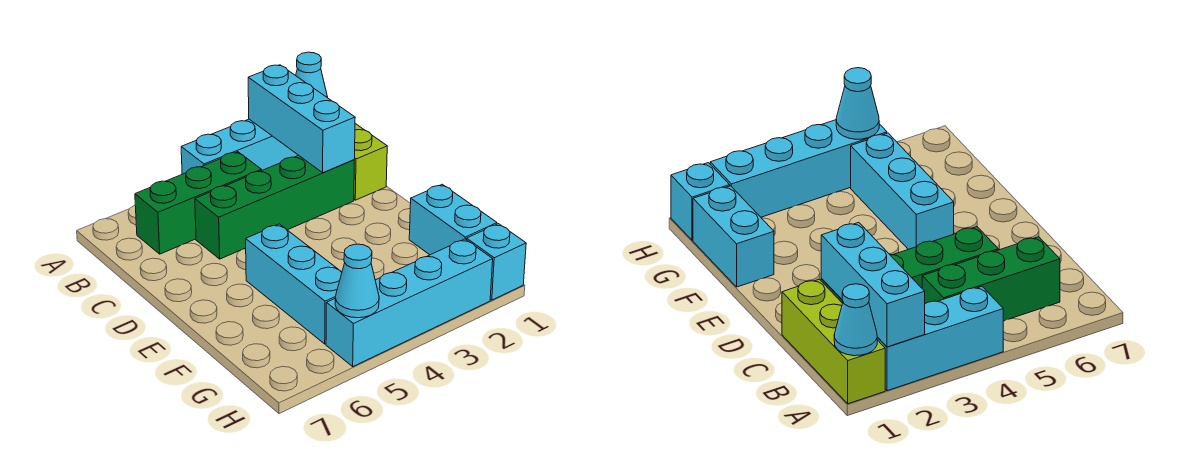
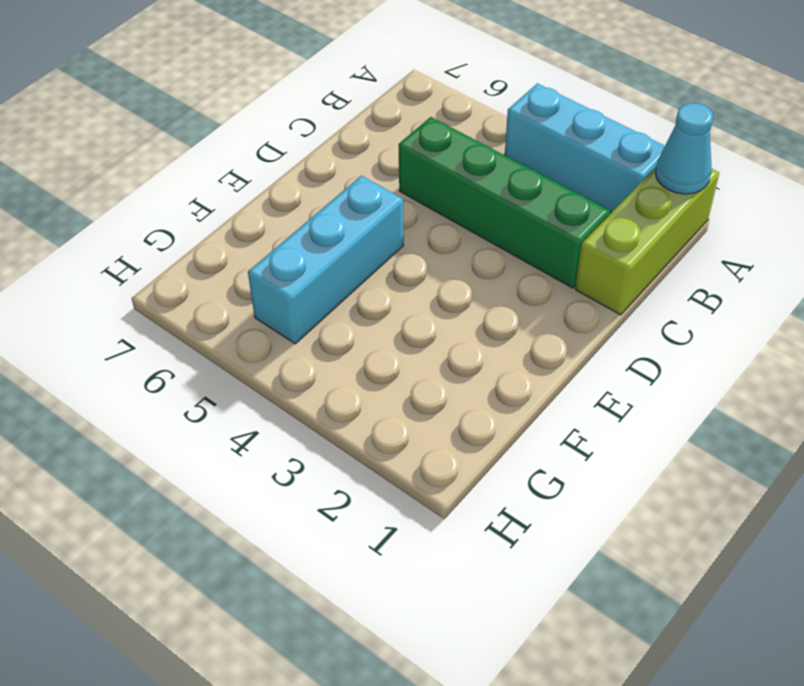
none -> green brick B4:B6 level 1
none -> cyan brick F1:G1 level 1

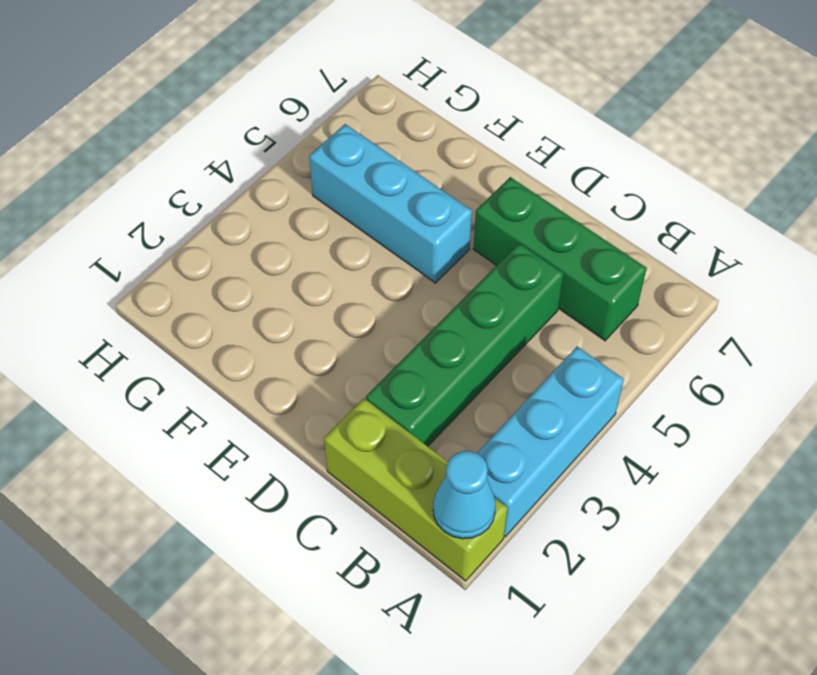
green brick B6:D6 level 1 -> green brick B4:B6 level 1
none -> cyan brick F1:G1 level 1
none -> cyan brick H1 level 1

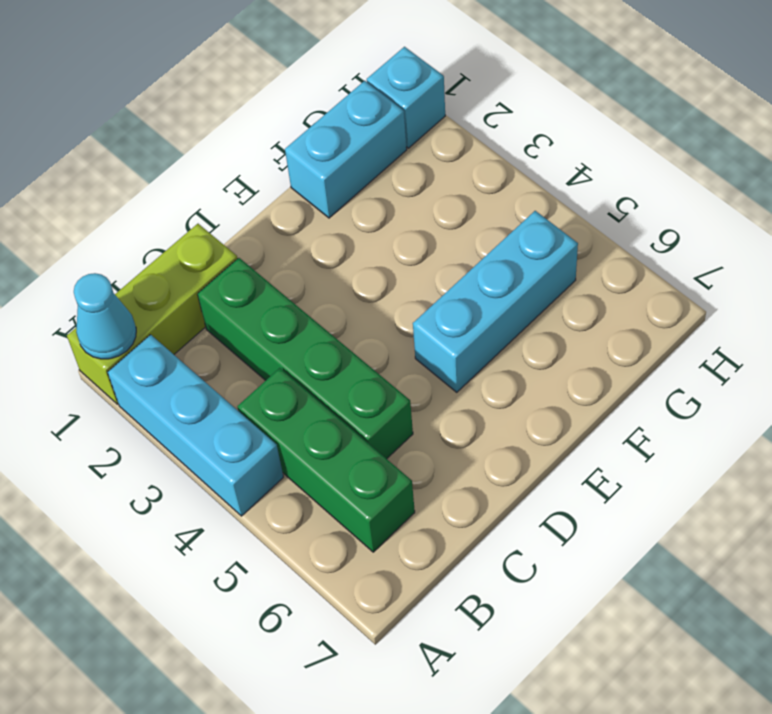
none -> cyan brick H2:H5 level 1
none -> cyan brick A2:C2 level 2

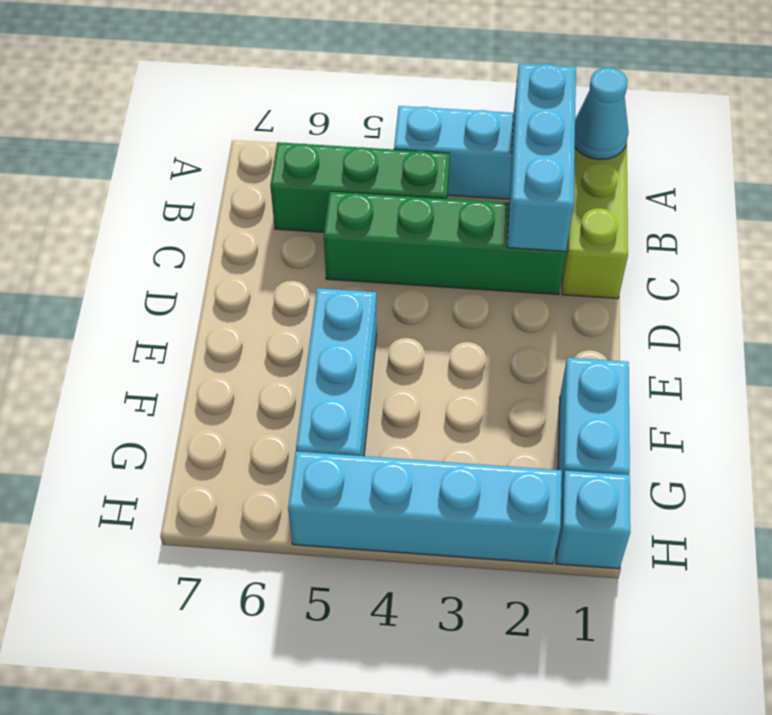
none -> cyan cone H5 level 2

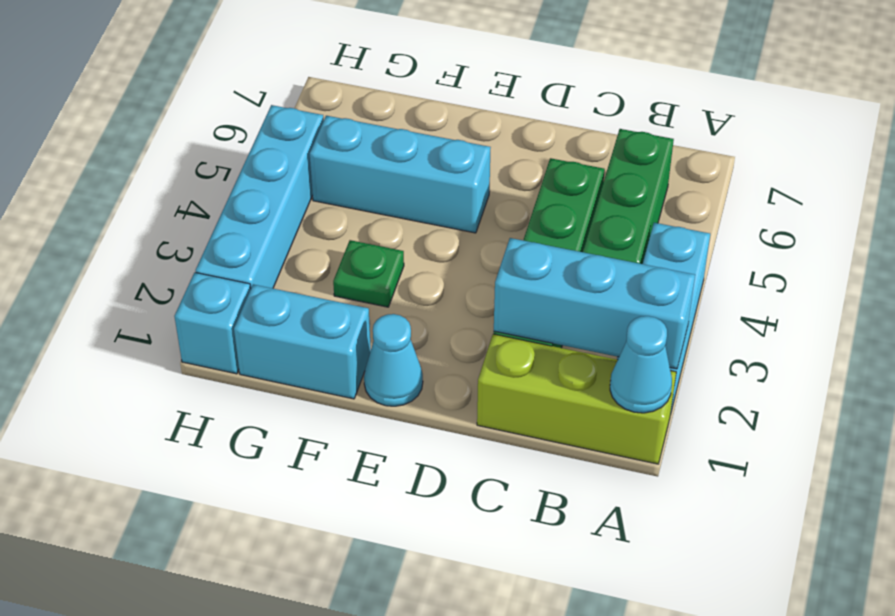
cyan cone E1 level 1 -> cyan cone H5 level 2
green plate F3 level 1 -> none

